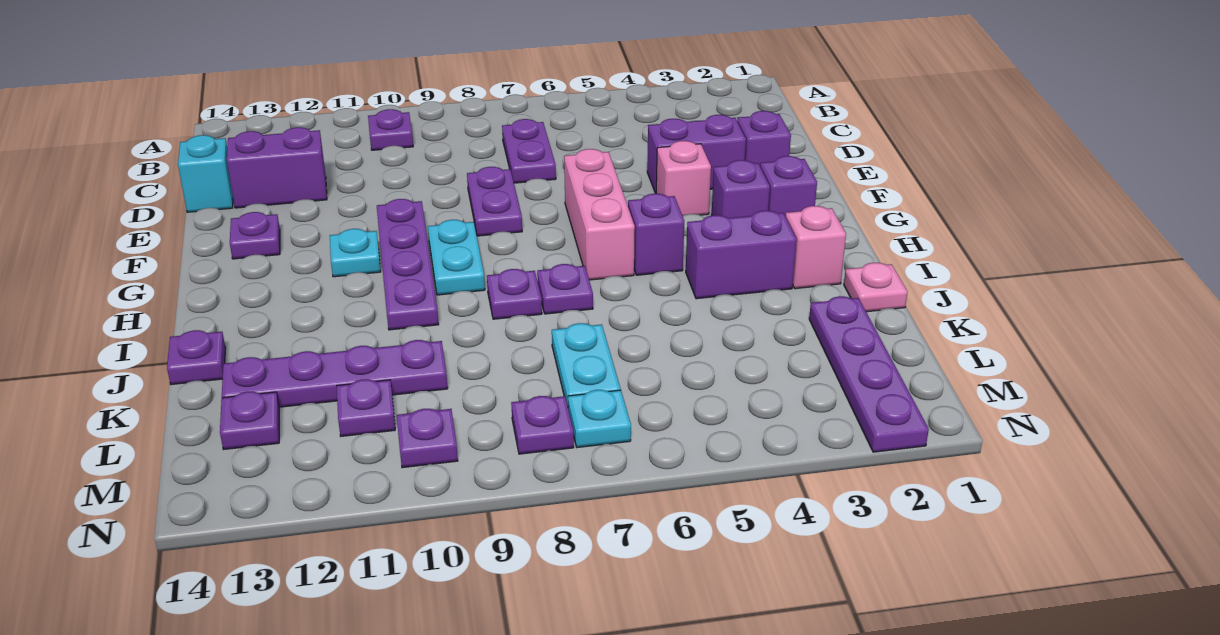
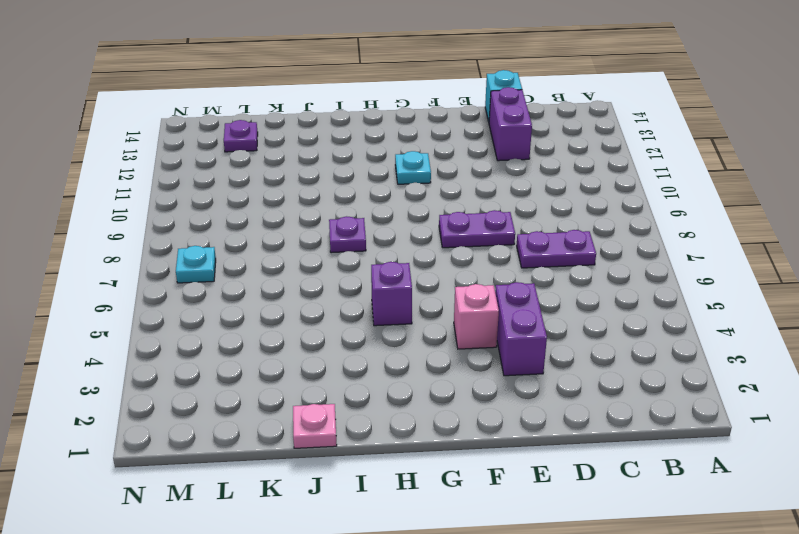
none -> purple plate B10 level 1
none -> purple brick E2 level 1
none -> pink brick F6:H6 level 1
none -> purple plate F10:I10 level 1

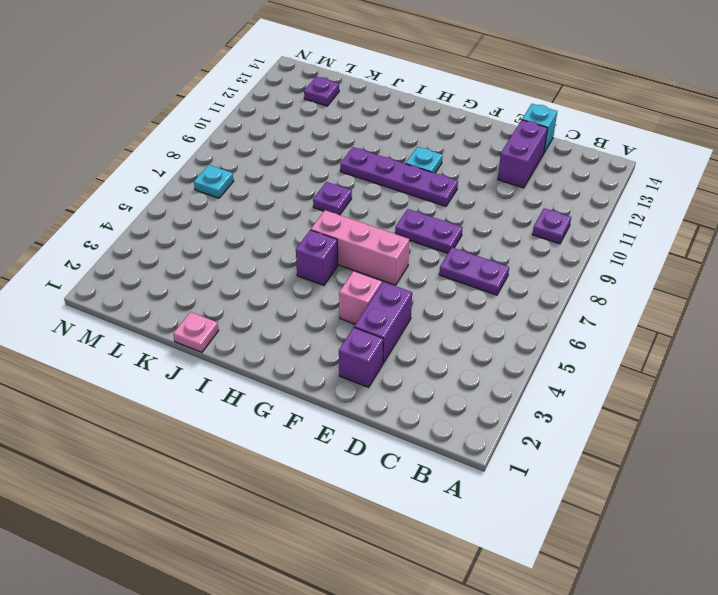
none -> purple plate F13 level 1
none -> purple brick G2 level 1
none -> purple brick G3 level 1
none -> cyan plate G9:H9 level 1

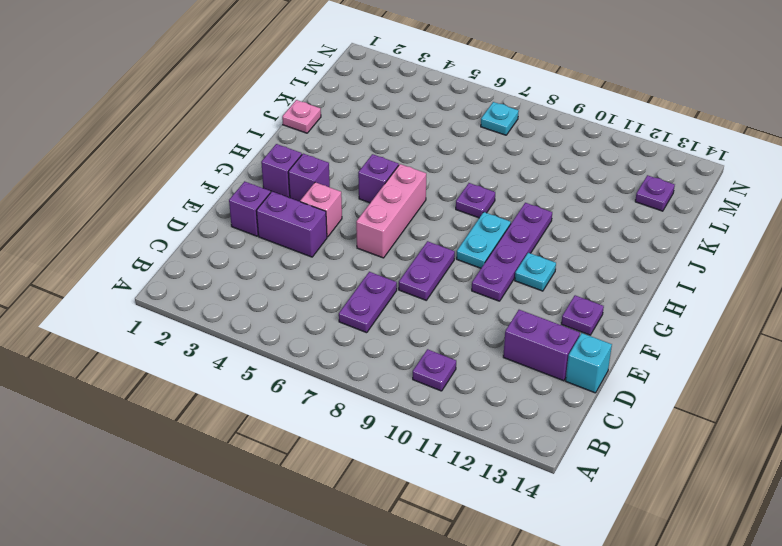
none -> pink brick I2 level 1
none -> purple brick I3:I4 level 1
none -> purple plate I7 level 1
none -> purple plate J14 level 1

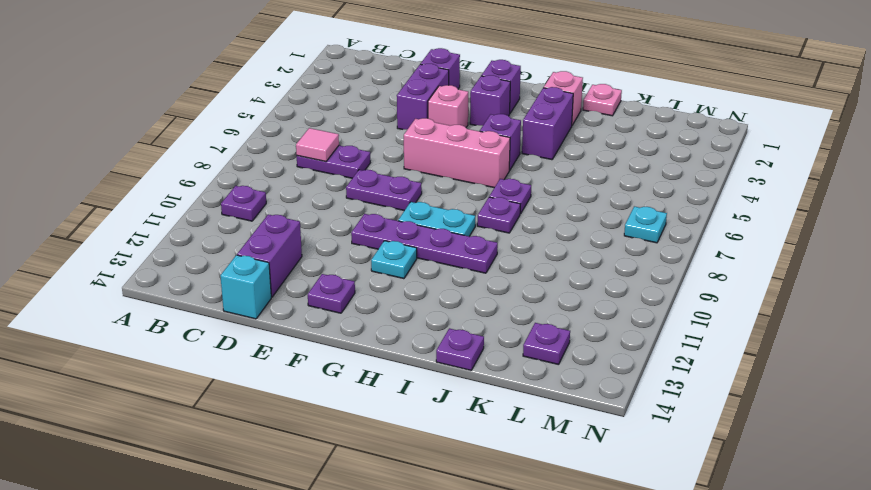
pink tile C7 level 2 -> none
none -> purple plate K2:N2 level 1
none -> cyan plate K7:L7 level 1
none -> purple plate K10:K13 level 1
none -> purple plate L11 level 1

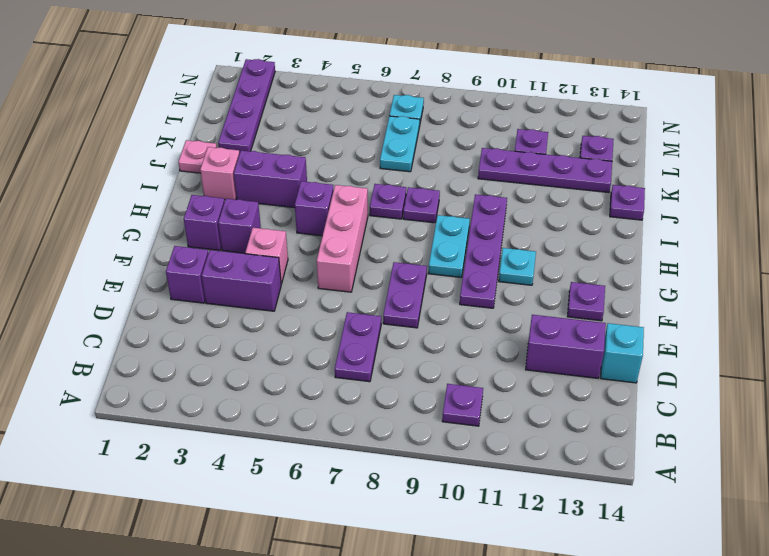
none -> purple plate M8 level 1
none -> purple plate M10 level 1

